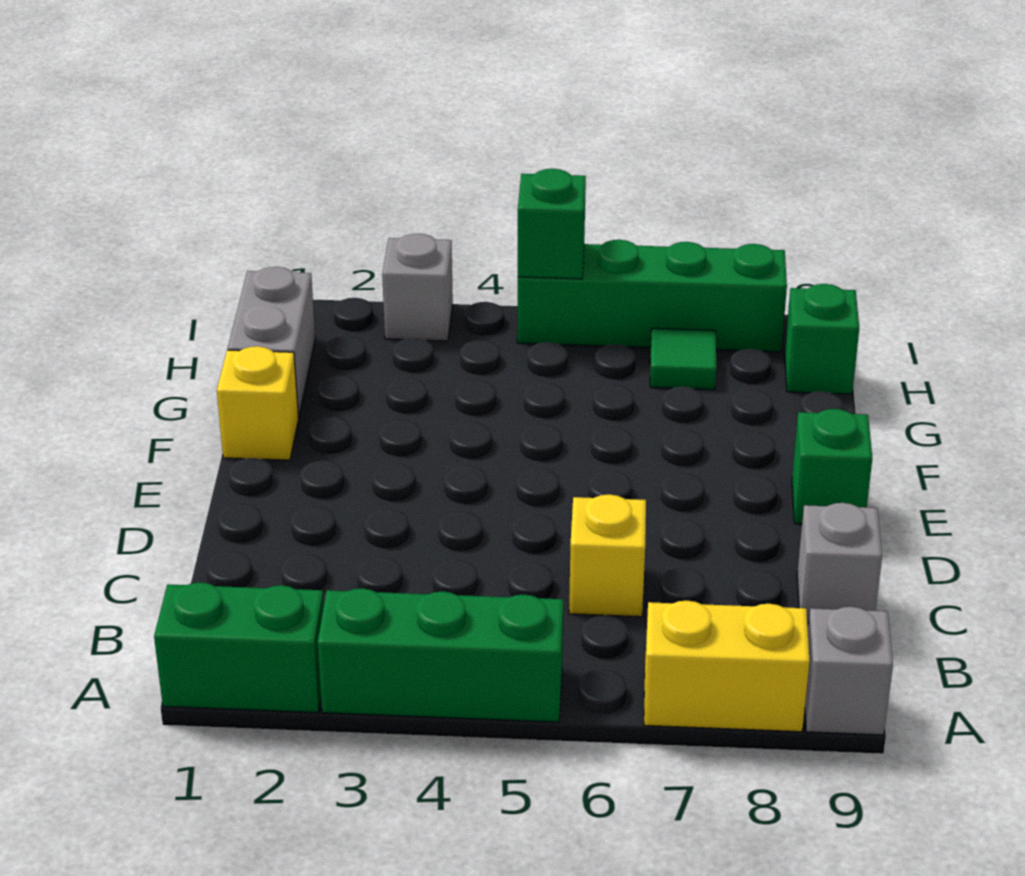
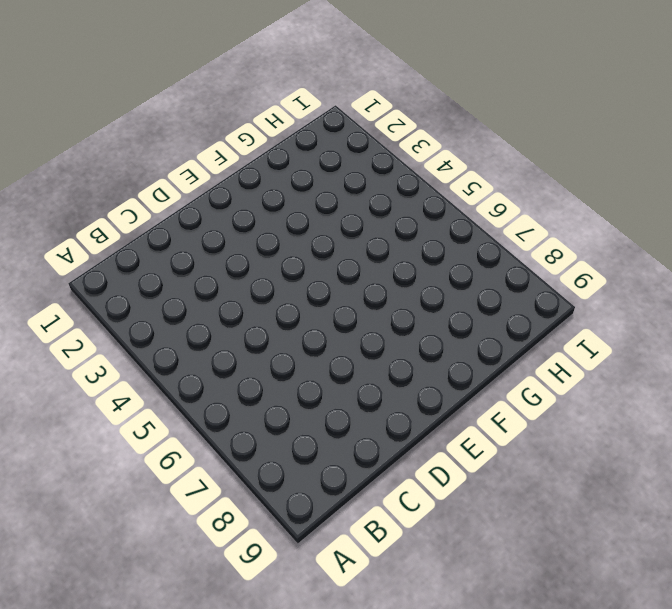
none -> green brick A1:A2 level 1
none -> green brick A3:A5 level 1
none -> yellow brick A7:A8 level 1

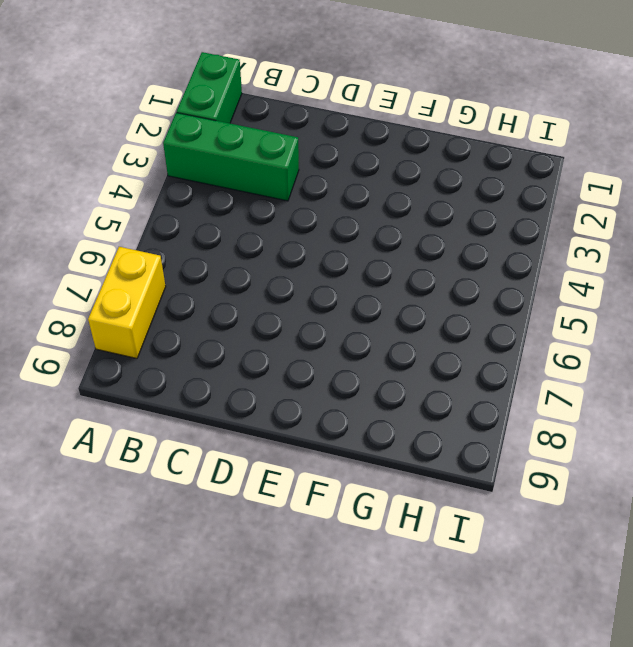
green brick A3:C3 level 1 -> green brick A3:A5 level 1
none -> grey brick A9 level 1
none -> yellow brick C6 level 1
none -> grey brick C9 level 1

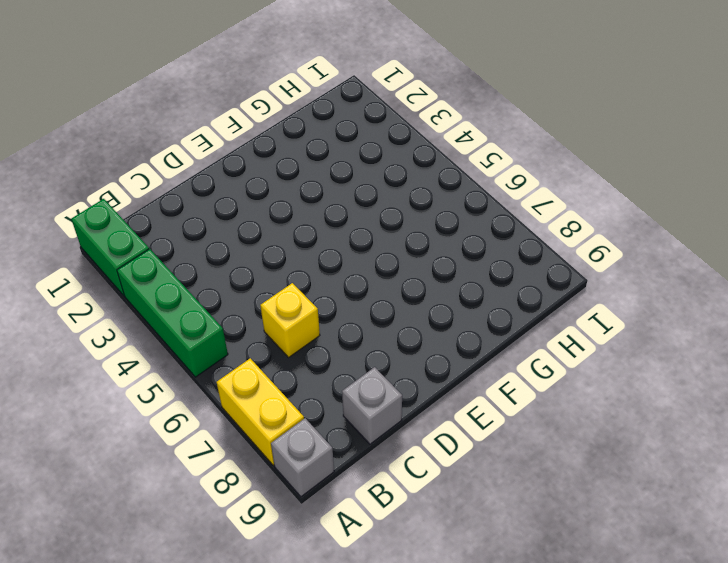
none -> green brick E9 level 1
none -> yellow brick F1 level 1
none -> grey brick G1:H1 level 1

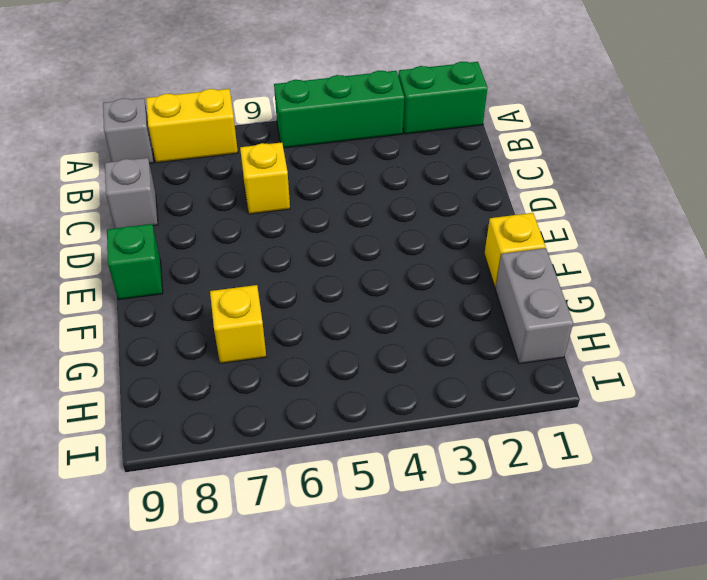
yellow brick G7 level 1 -> none
none -> green tile H7 level 1
none -> green brick H9 level 1
none -> grey brick I3 level 1

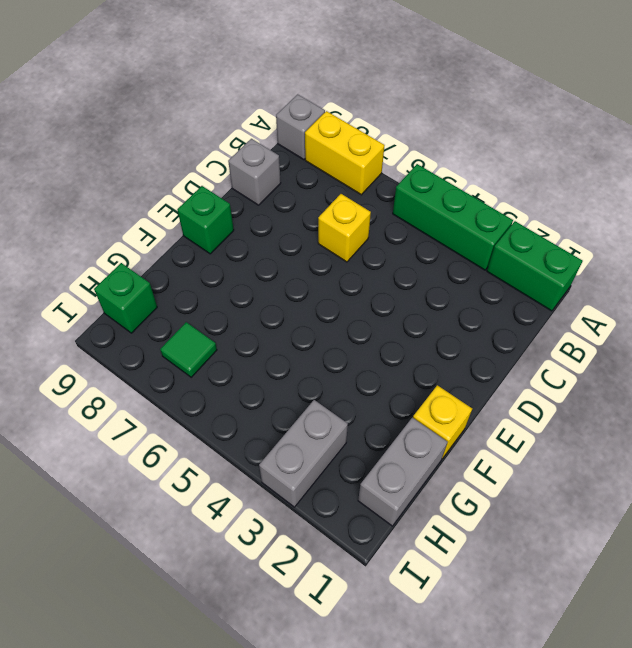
grey brick H3:I3 level 1 -> grey brick I3 level 1
none -> green brick I5:I8 level 1
none -> green brick I5 level 2

